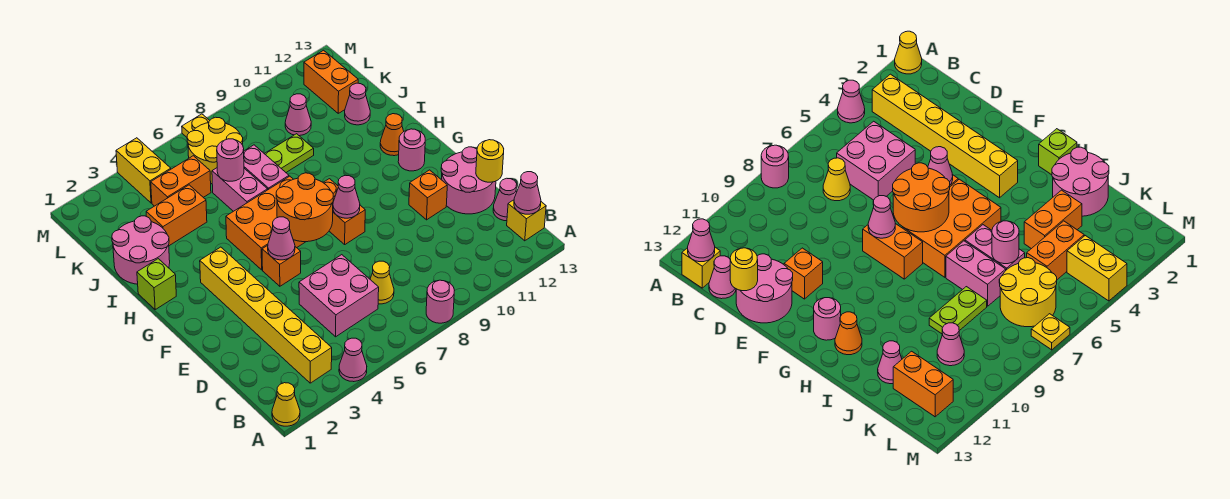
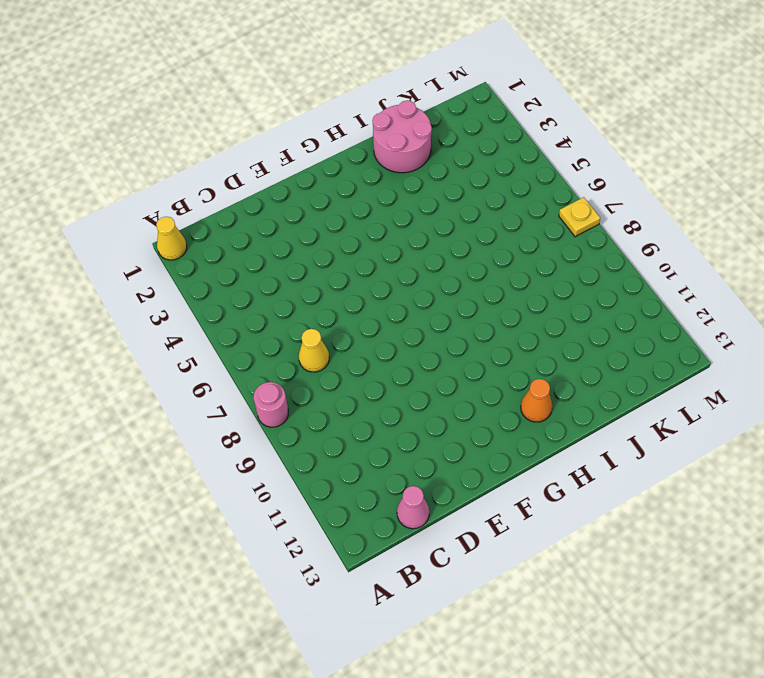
none -> pink cone A4 level 1
none -> yellow brick B3:G3 level 1
none -> yellow brick B13 level 1
none -> pink brick C5:D6 level 1

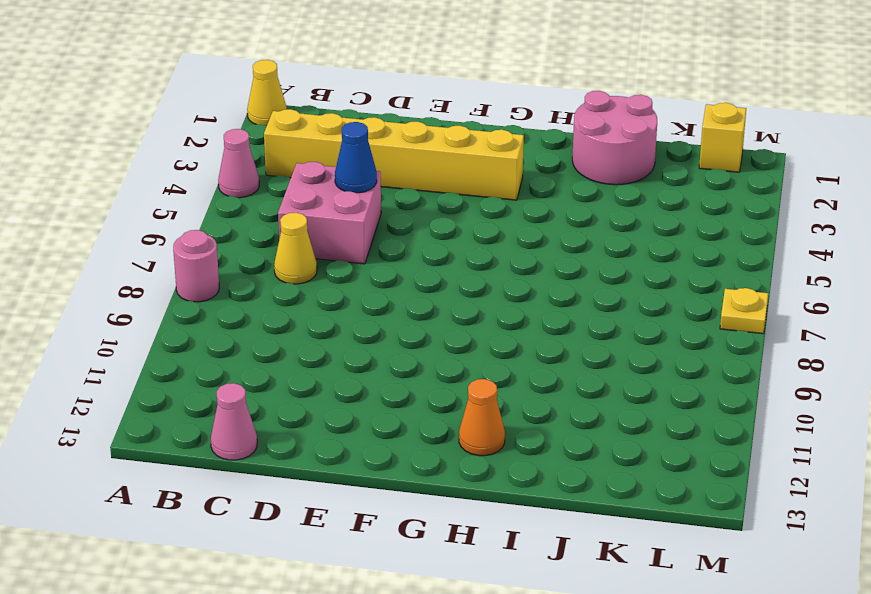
blue cone D5 level 2 -> none
yellow brick L1 level 1 -> yellow brick B13 level 1
none -> pink round brick D12:E13 level 1
none -> orange brick E11 level 1
none -> orange brick F5 level 1
none -> orange brick F8:G8 level 1

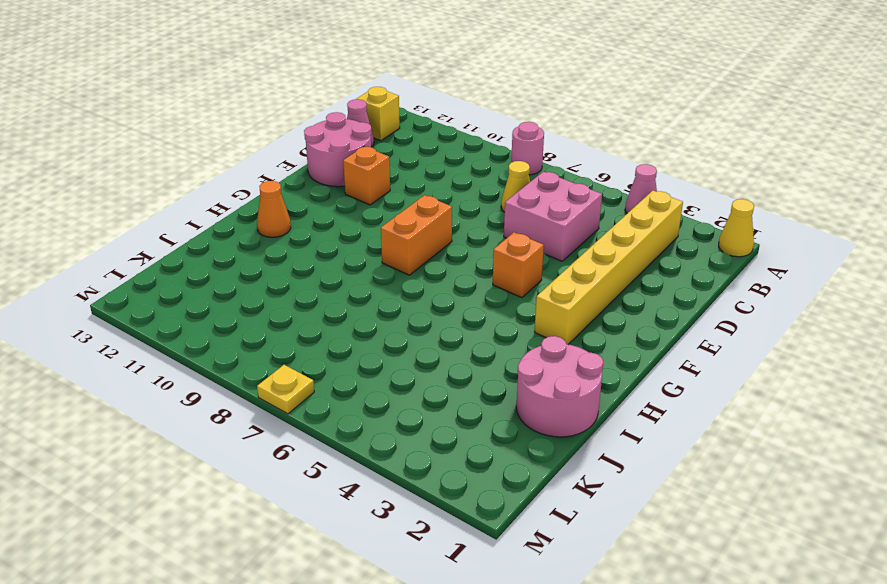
none -> orange brick G5:H7 level 1
none -> pink round brick G12 level 1
none -> lime brick H1 level 1
none -> pink brick I6:J6 level 1

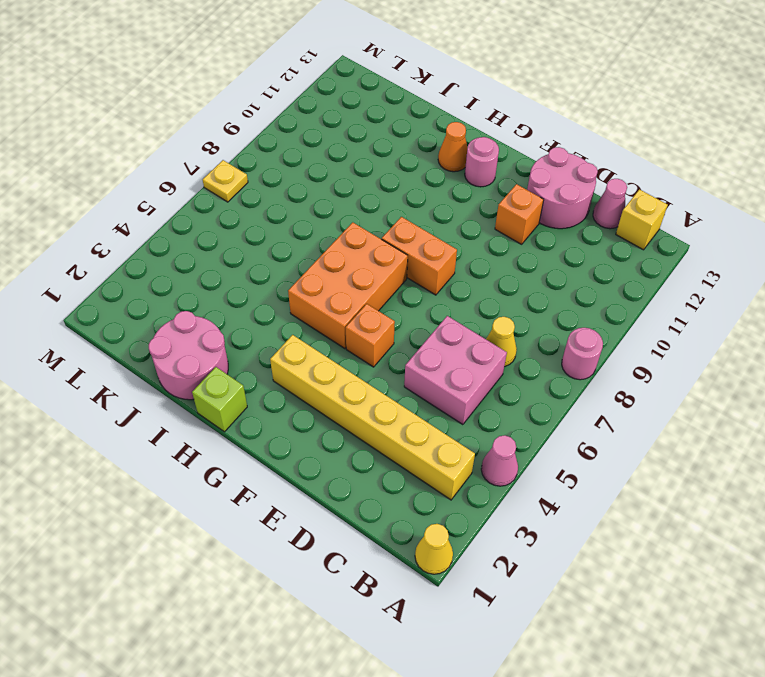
none -> pink brick I6:J6 level 1
none -> pink brick I7:J7 level 1
none -> orange brick J3:J4 level 1
none -> lime plate J8:J9 level 1

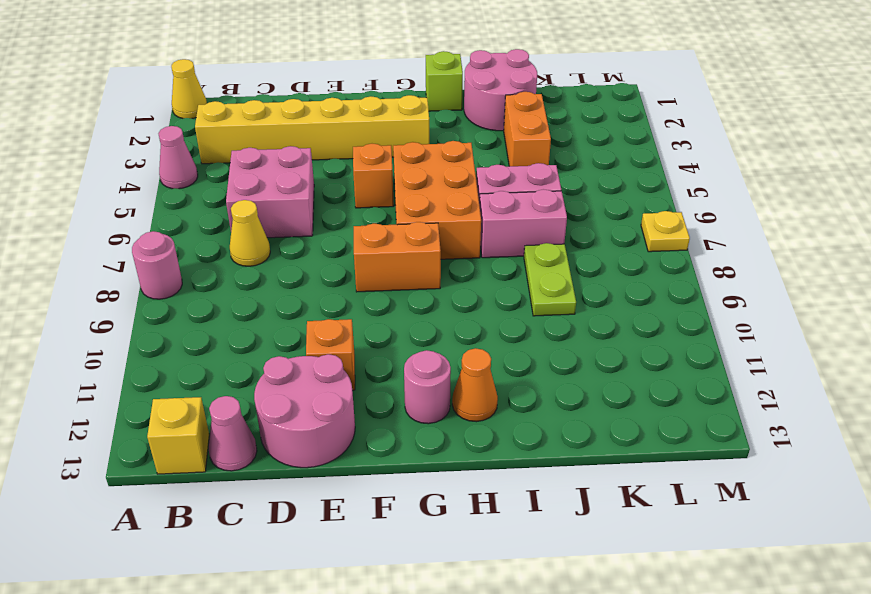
none -> pink cone J12 level 1
none -> orange brick K4:K5 level 1
none -> yellow round brick K6:L7 level 1
none -> pink cone K10 level 1

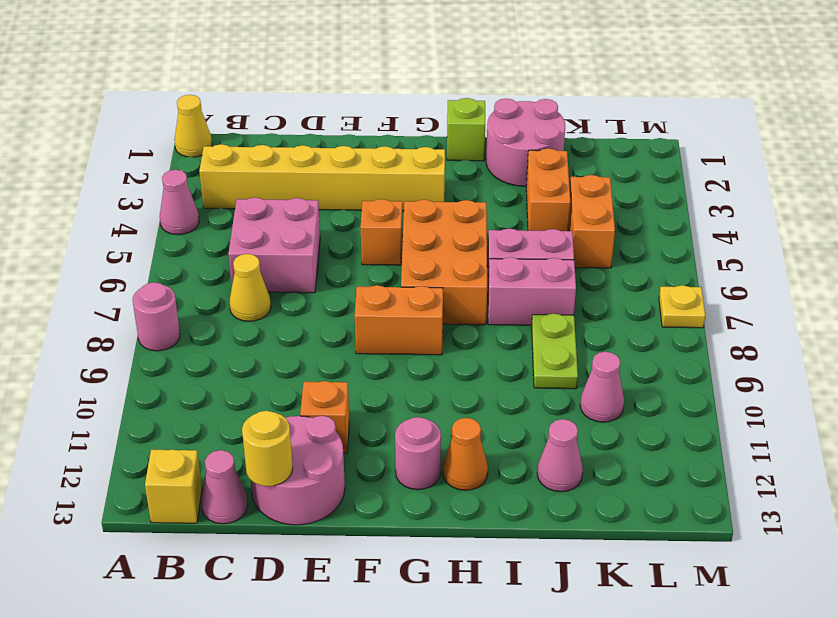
none -> yellow round brick K6:L7 level 1
none -> orange brick K12:L12 level 1
none -> yellow brick L4:M4 level 1
none -> pink cone B13 level 2

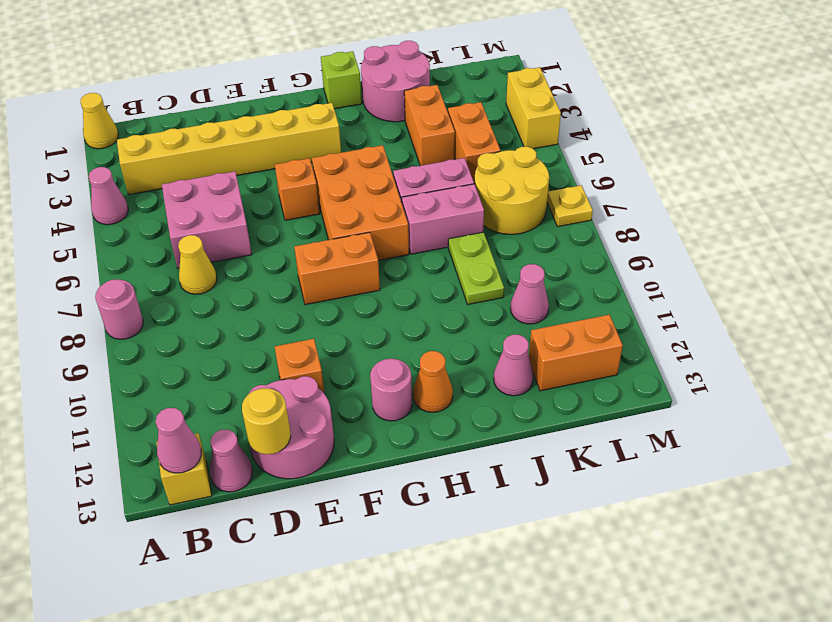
yellow brick M3:M4 level 1 -> yellow brick L4:M4 level 1
none -> pink cone F5 level 2
none -> orange round brick F6:G7 level 2
none -> pink cone F8 level 2
none -> pink round brick J6 level 2

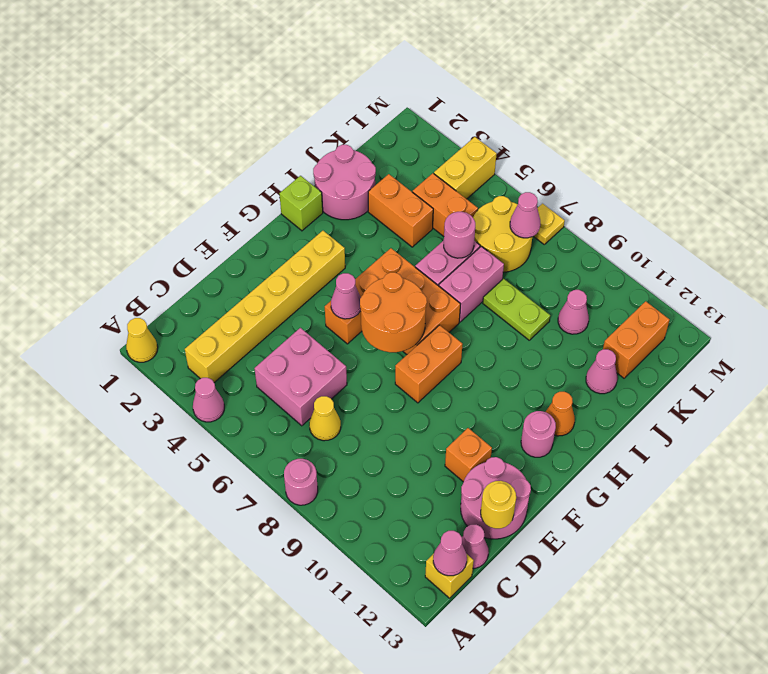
pink cone L7 level 2 -> pink cone F8 level 2

